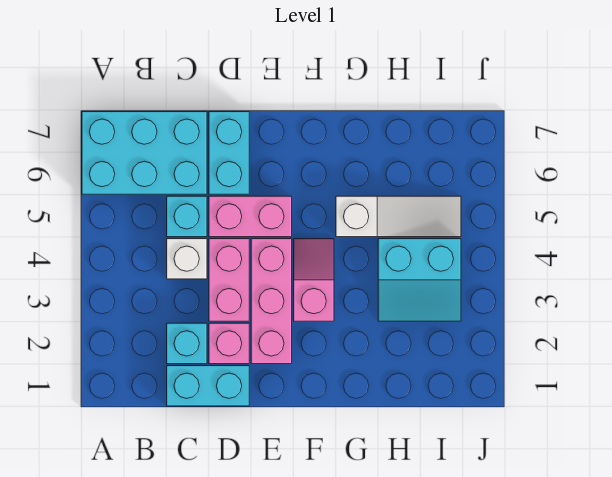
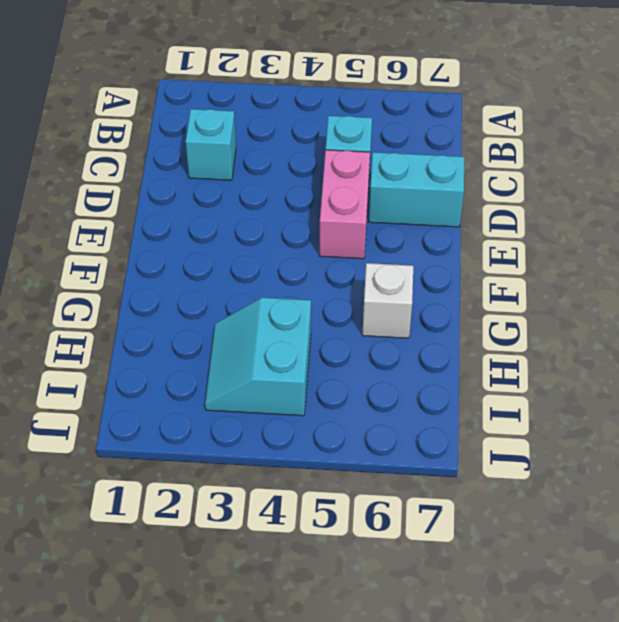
white brick G6 level 1 -> white brick C4 level 1
none -> cyan brick A6:C7 level 1
none -> cyan brick C1:D1 level 1
none -> pink brick D2 level 1

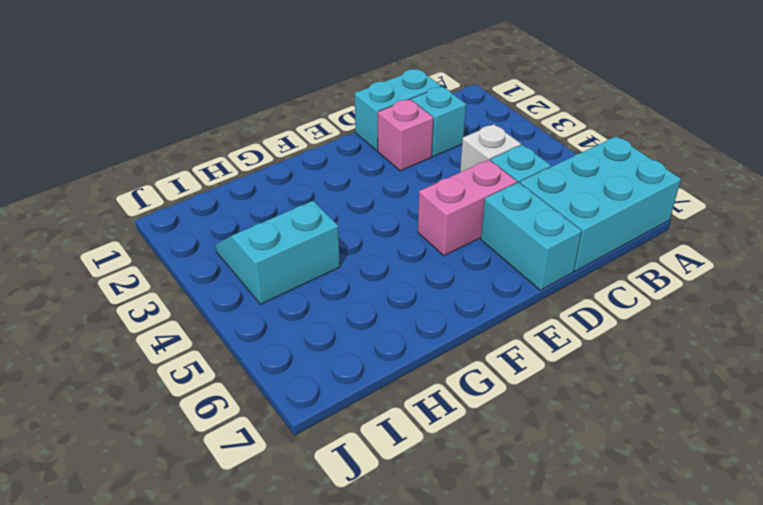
none -> pink brick D3:D4 level 1
none -> pink brick E2:E4 level 1
none -> pink slope F3:F4 level 1 top 3

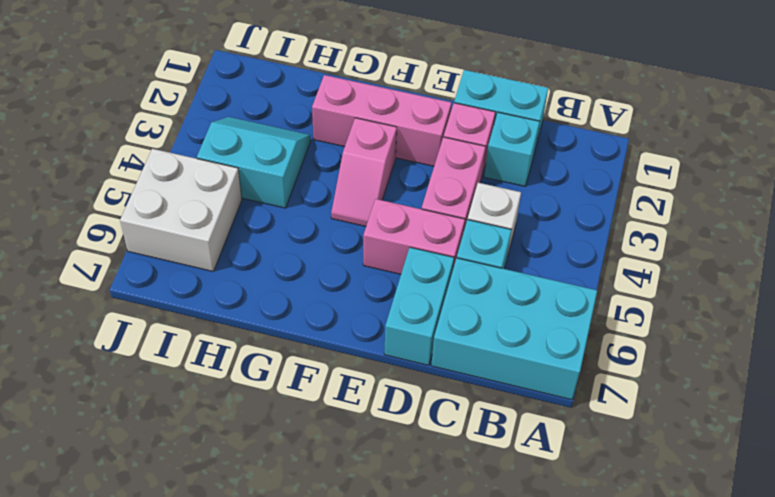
pink brick E2:G2 level 1 -> pink brick E2:E4 level 1
white brick I5:J6 level 1 -> white slope G5:I5 level 1 top G

